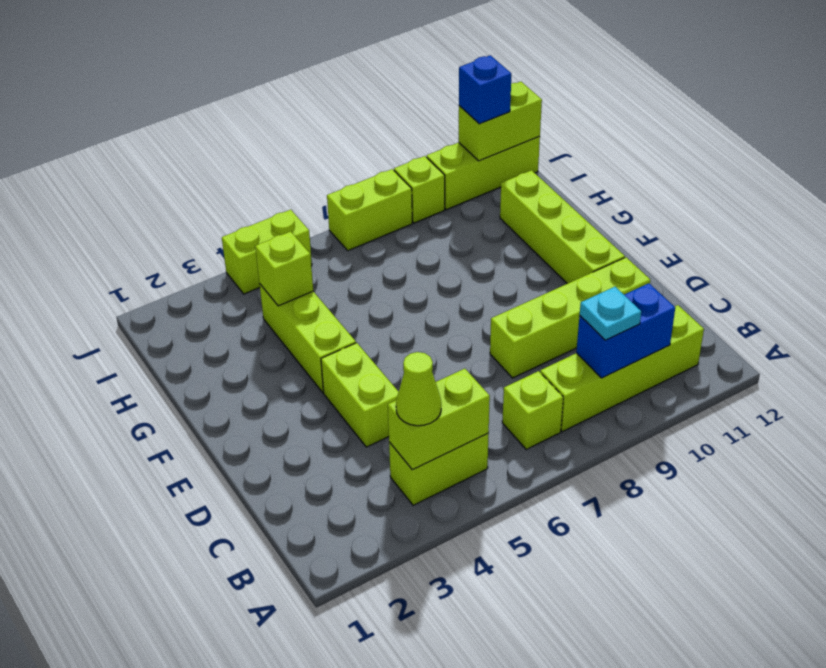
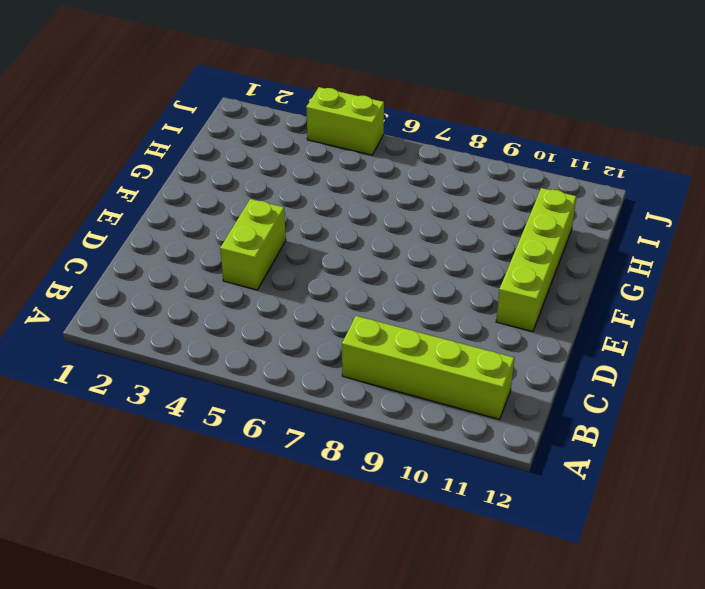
none -> lime brick B4:B5 level 1
none -> lime brick B7 level 1
none -> lime brick D8:D11 level 1

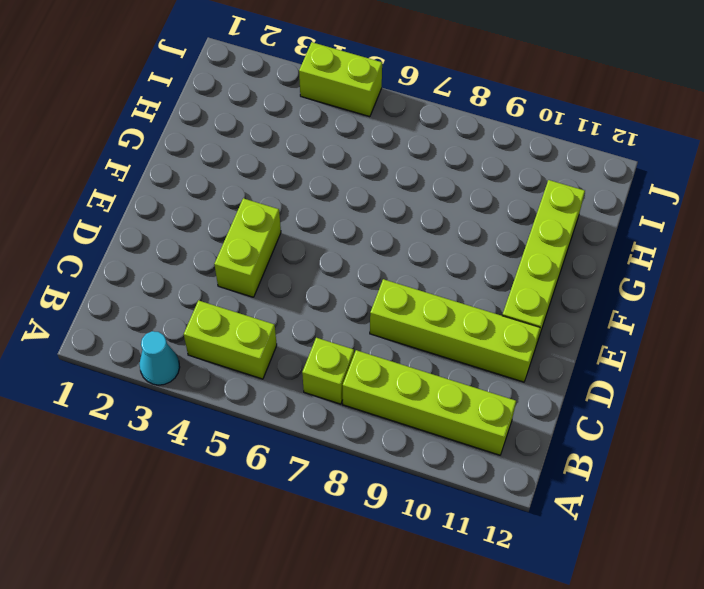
cyan cone A3 level 1 -> none
none -> lime brick F4:H4 level 1
none -> lime brick J7:J8 level 1
none -> lime brick J9 level 1

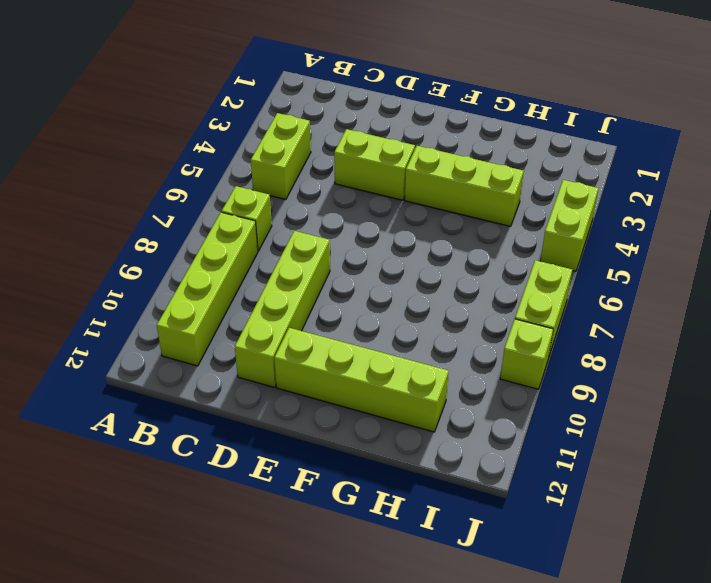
none -> lime brick J10:J12 level 1
none -> lime brick B4:B5 level 2
none -> blue brick B9:B10 level 2

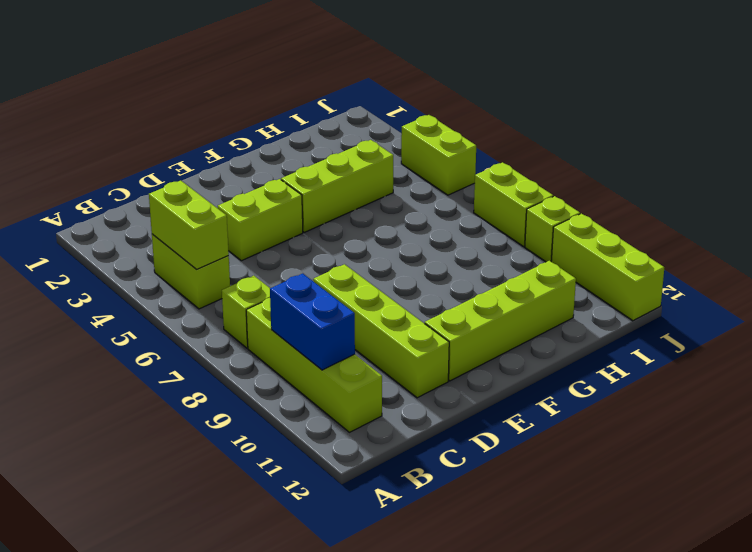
none -> lime brick H4 level 2
none -> lime brick J11:J12 level 2
none -> lime cone B4 level 3

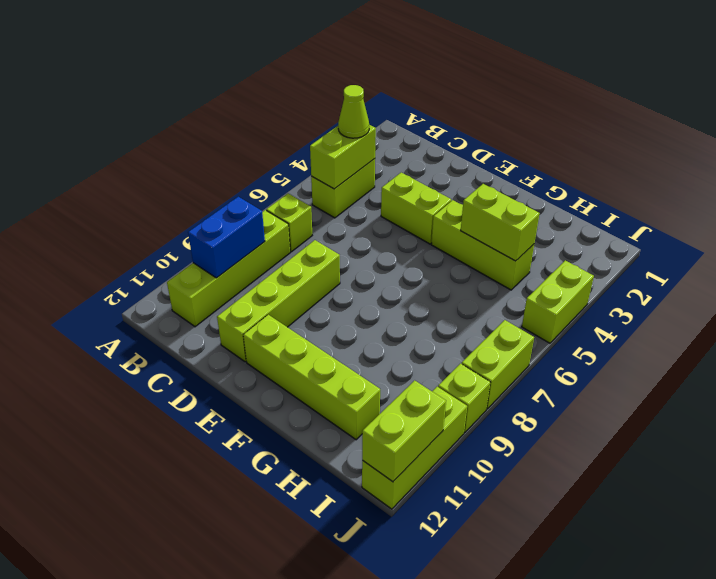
lime brick G4:H4 level 2 -> lime brick H4 level 2
none -> cyan plate B9 level 3
none -> blue brick J11 level 3

